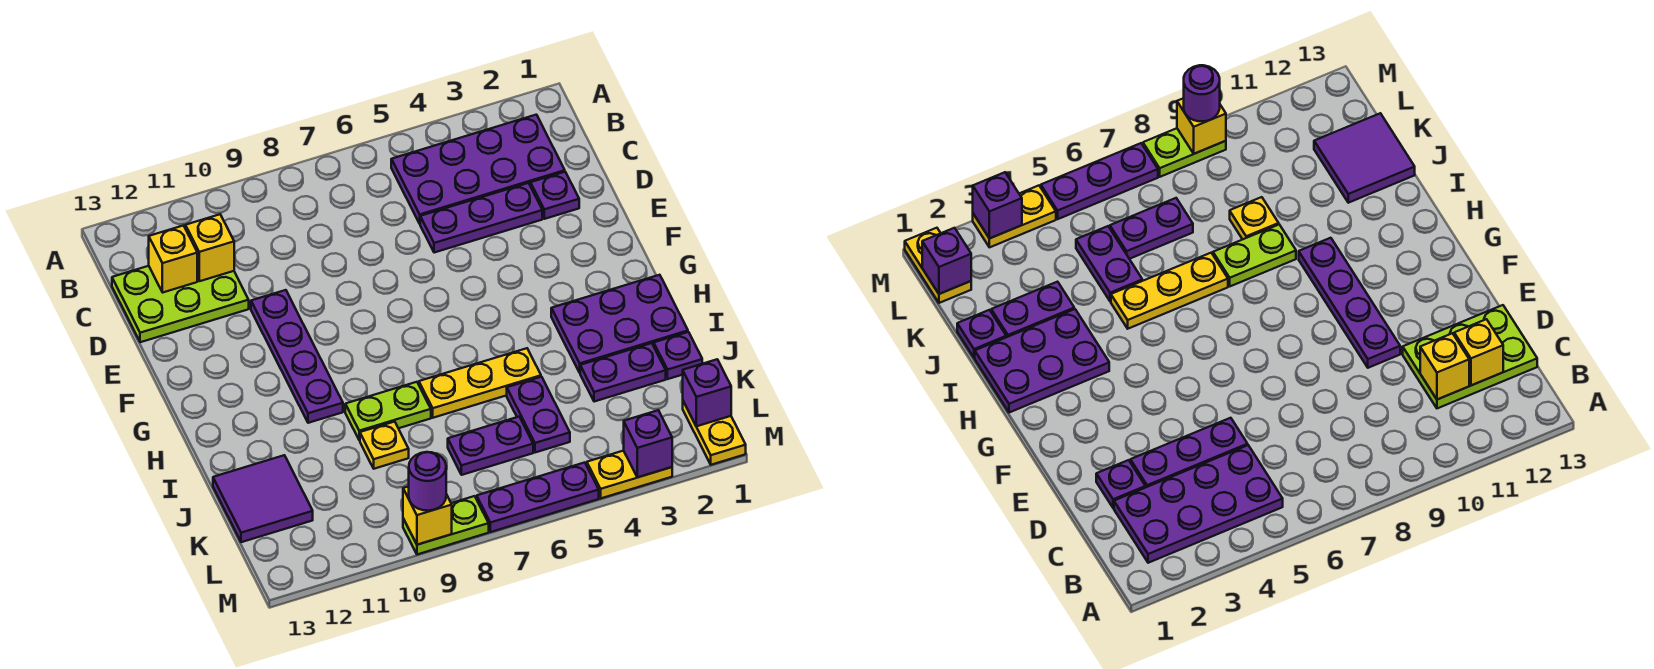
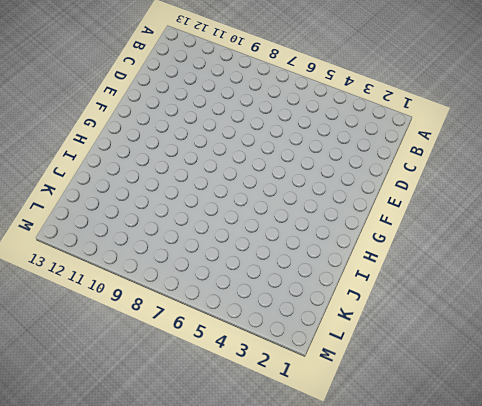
none -> purple plate B2:C5 level 1
none -> lime plate C11:D13 level 1
none -> purple plate D2 level 1

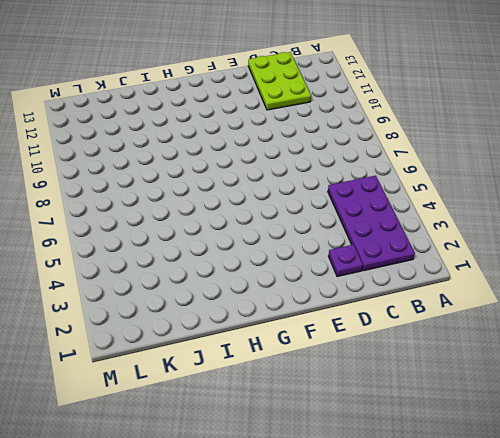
none -> purple plate D3:D5 level 1
none -> purple plate E10:H10 level 1
none -> purple plate H1:I3 level 1

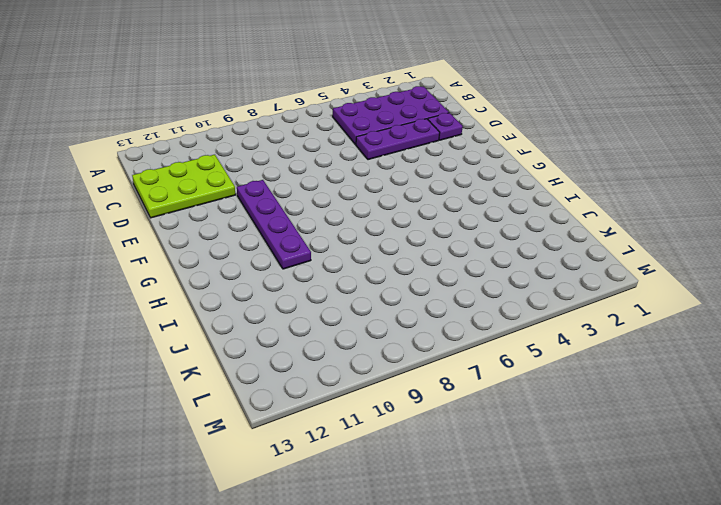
none -> purple plate H1:I3 level 1
none -> yellow plate I5:I7 level 1
none -> lime plate I8:I9 level 1

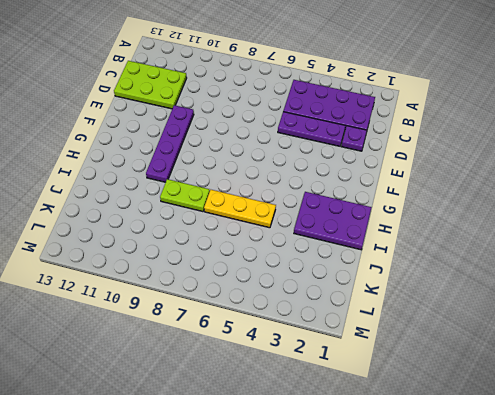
none -> purple plate J1 level 1
none -> purple plate J2:J3 level 1
none -> purple plate J5:K5 level 1

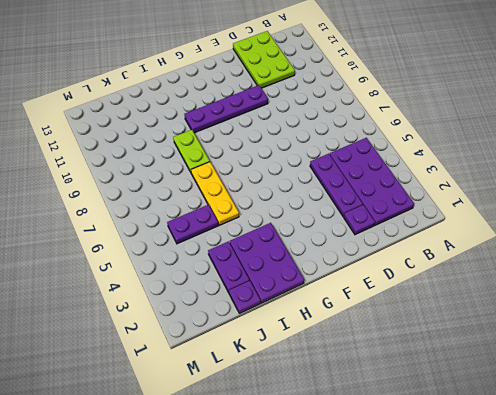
none -> yellow plate J9 level 1
none -> purple tile J12:K13 level 1
none -> purple plate K6:K7 level 1

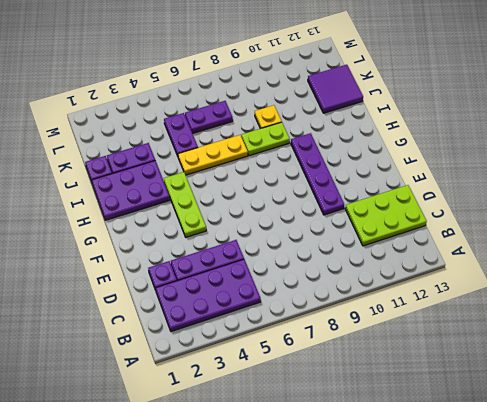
lime plate F4:H4 level 1 -> none
none -> yellow plate L1:M1 level 1
none -> yellow plate M3:M4 level 1
none -> purple plate M5:M7 level 1

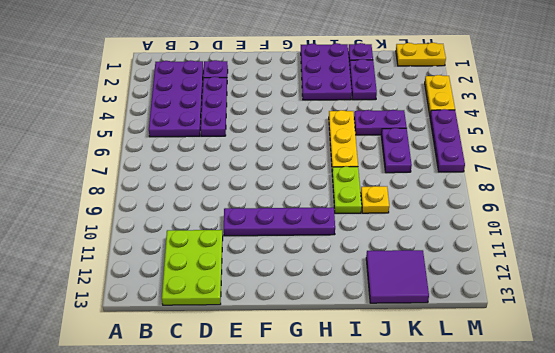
none -> lime plate M8:M9 level 1
none -> yellow brick C11 level 2
none -> yellow brick C12 level 2

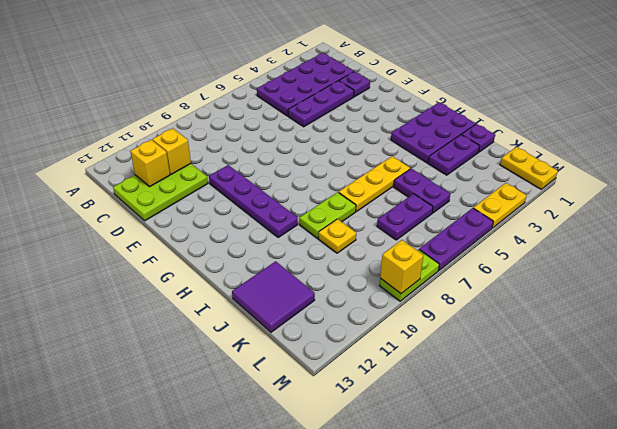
none -> purple brick L1 level 2
none -> purple brick M3 level 2
none -> purple round brick M9 level 3

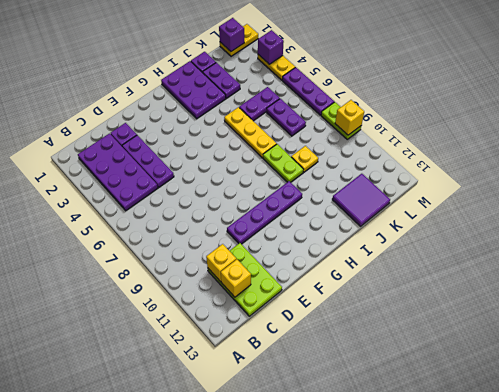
none -> purple round brick M9 level 3

